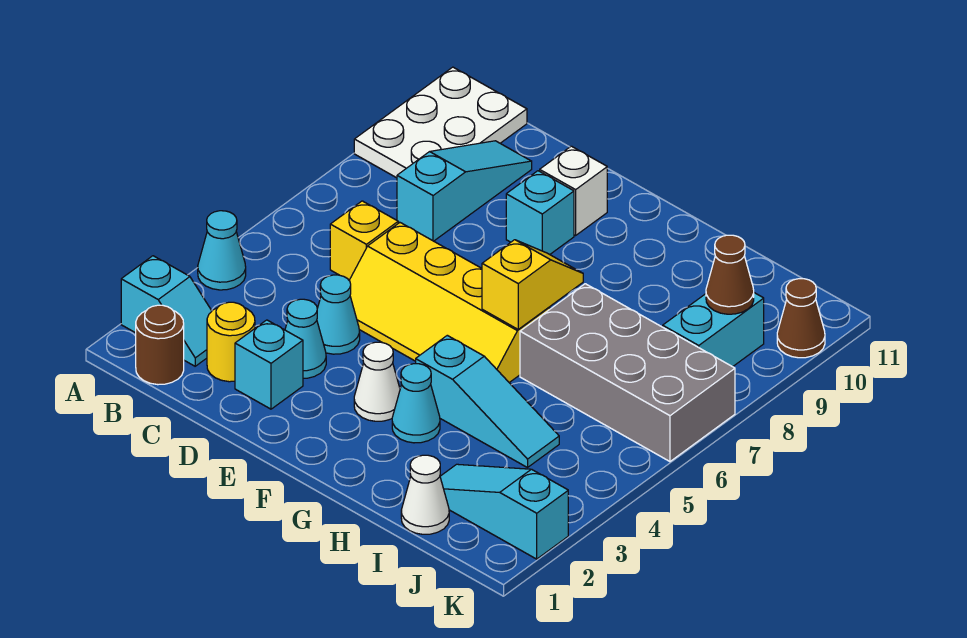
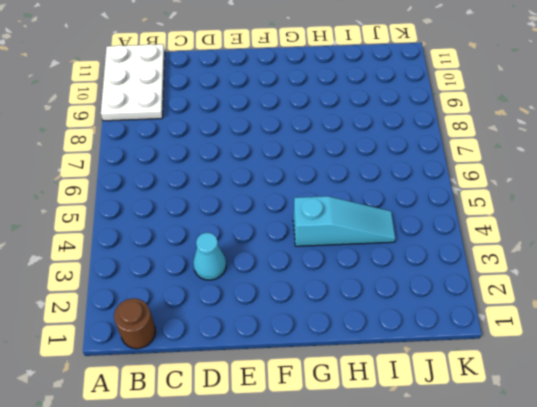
none -> cyan slope A2:B2 level 1 top A
none -> cyan cone A4 level 1
none -> yellow round brick C2 level 1

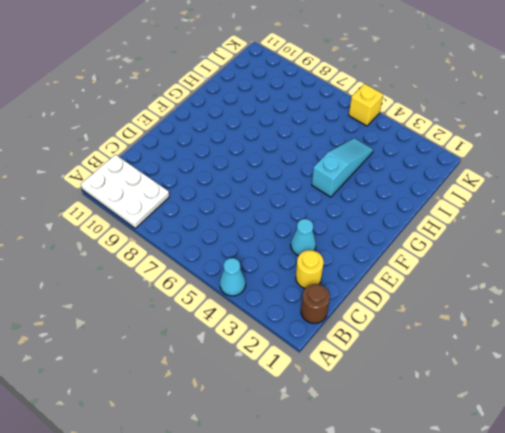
yellow brick K5 level 1 -> yellow brick C6 level 1
none -> cyan slope A2:B2 level 1 top A
none -> cyan slope C8:C10 level 1 top 8
none -> cyan brick D2 level 1

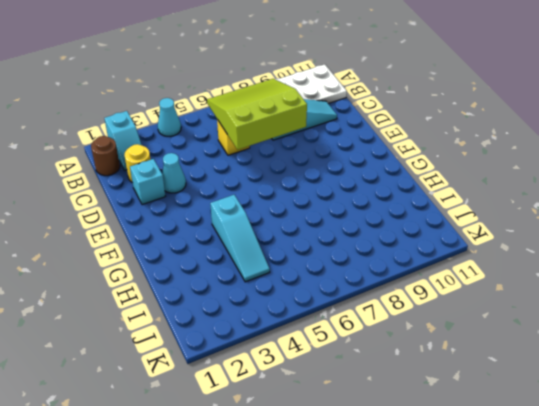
lime slope B6:D8 level 2 top D -> none
none -> cyan cone D4 level 1
none -> yellow slope D5:G6 level 1 top 6
none -> cyan brick E9 level 1

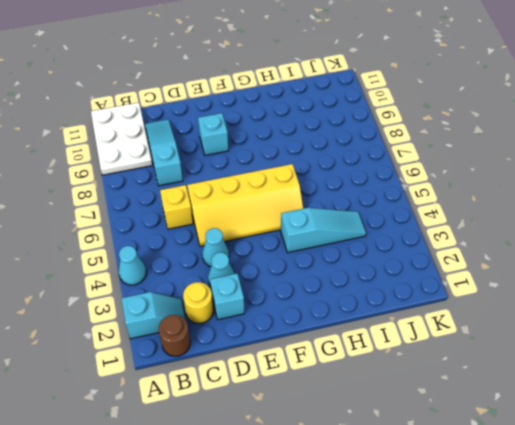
none -> white brick E10 level 1
none -> white cone F3 level 1
none -> cyan cone G3 level 1

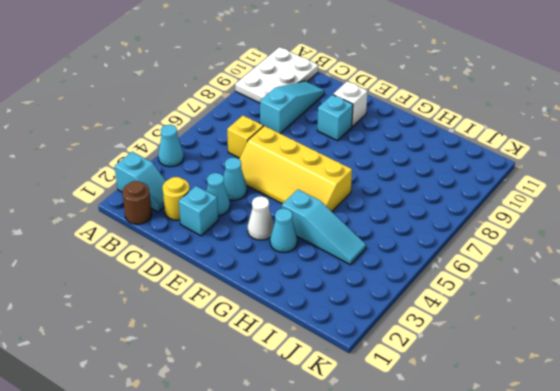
none -> grey brick H6:K7 level 1
none -> white cone I1 level 1
none -> cyan slope I2:K2 level 1 top K

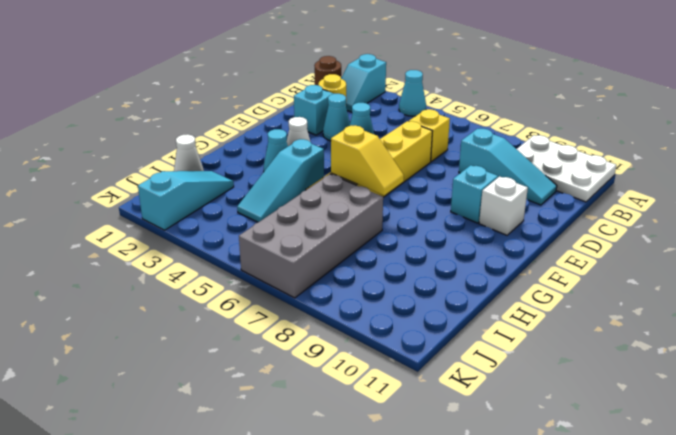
none -> cyan brick J8:J9 level 1
none -> brown cone K10 level 1
none -> brown cone J9 level 2

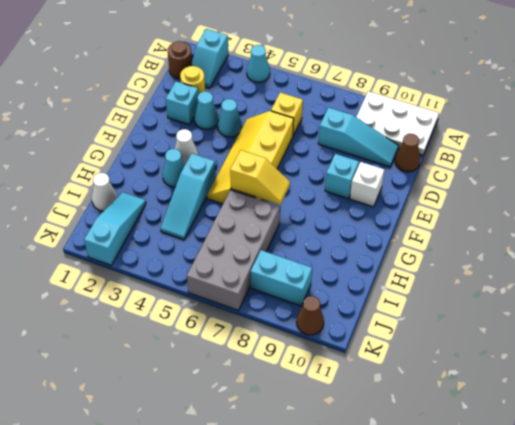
brown cone C11 level 1 -> brown cone J9 level 2

